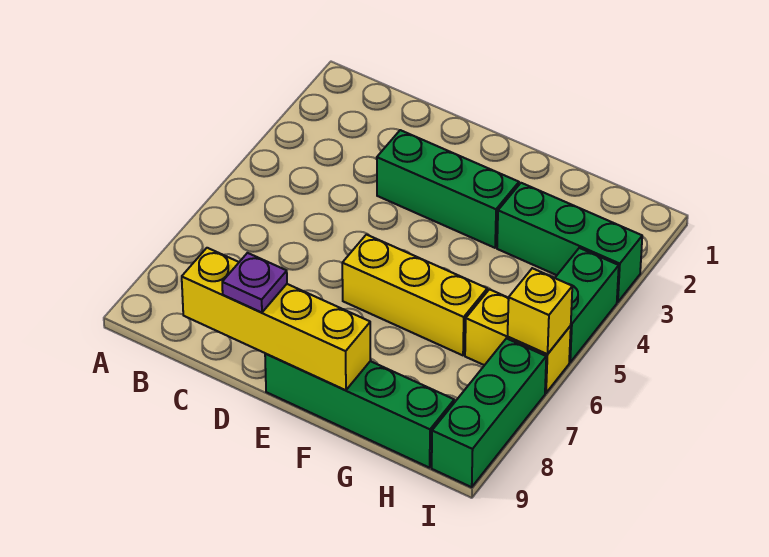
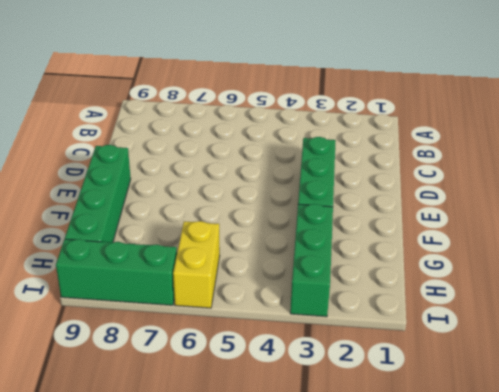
none -> yellow brick E6:G6 level 1
none -> green brick I4:I5 level 1

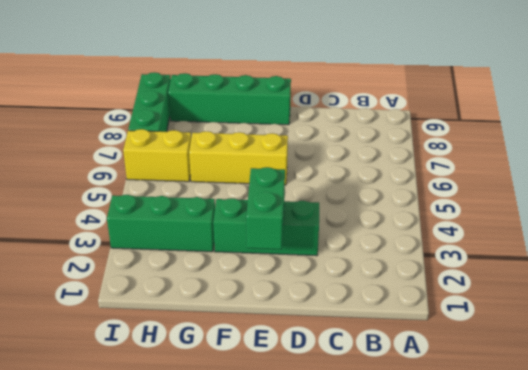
green brick E2:E3 level 2 -> green brick I4:I5 level 1
none -> yellow brick C9:F9 level 2
none -> yellow brick I6 level 2

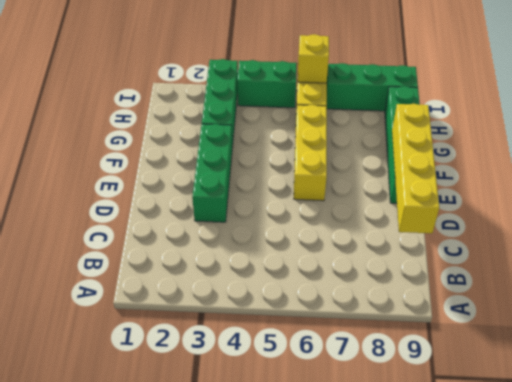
none -> purple plate D9 level 3

